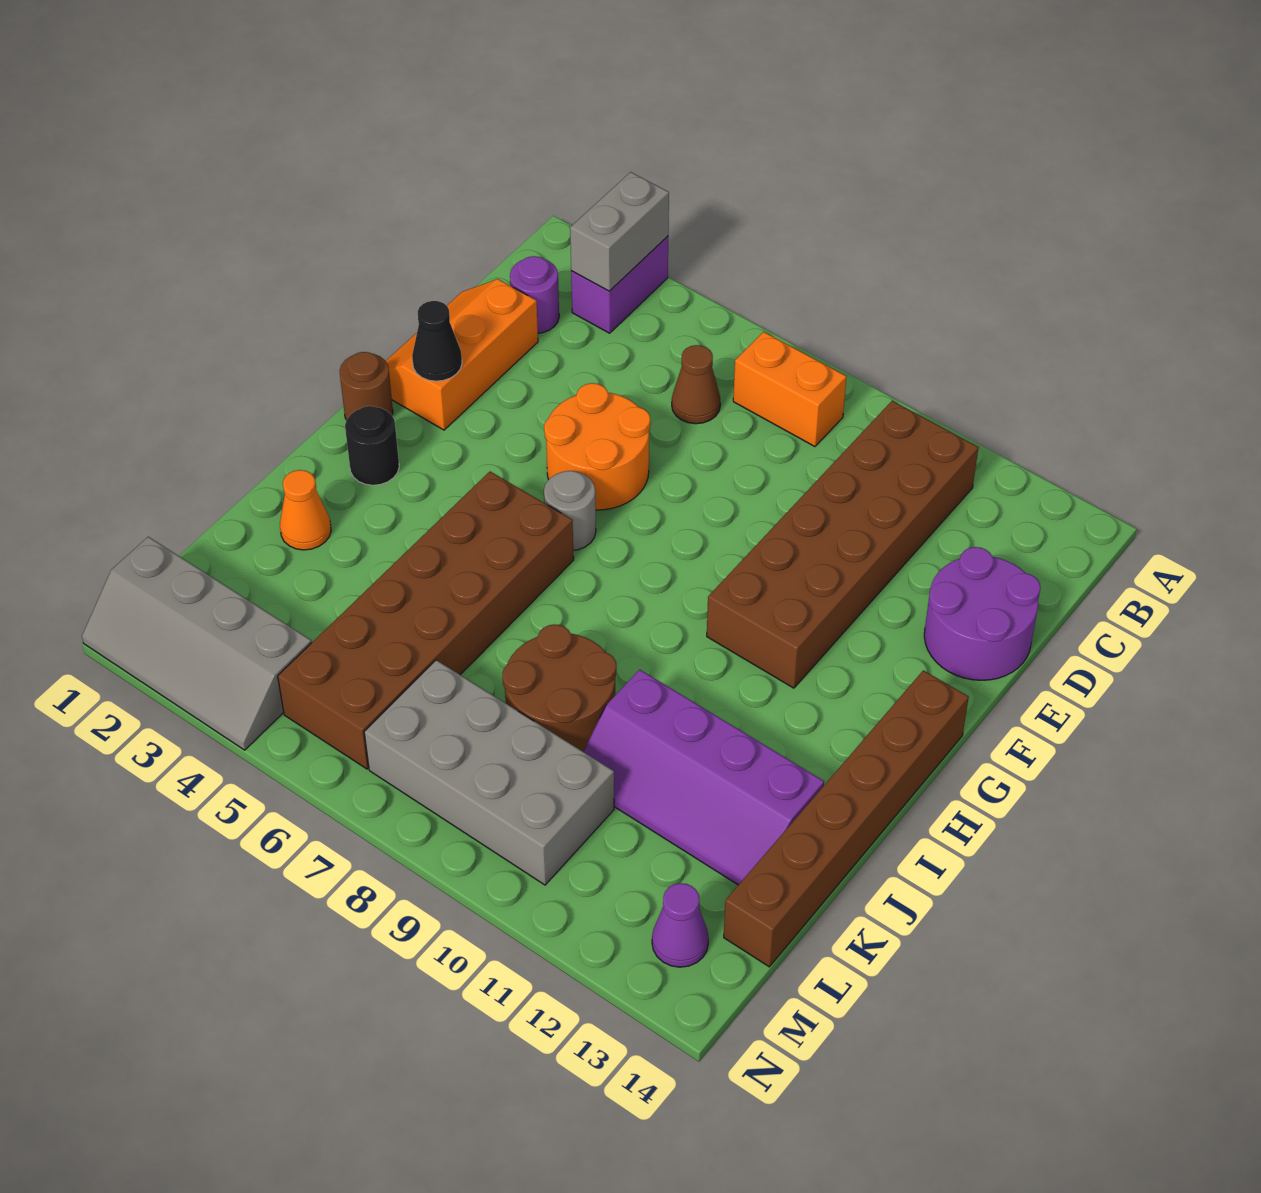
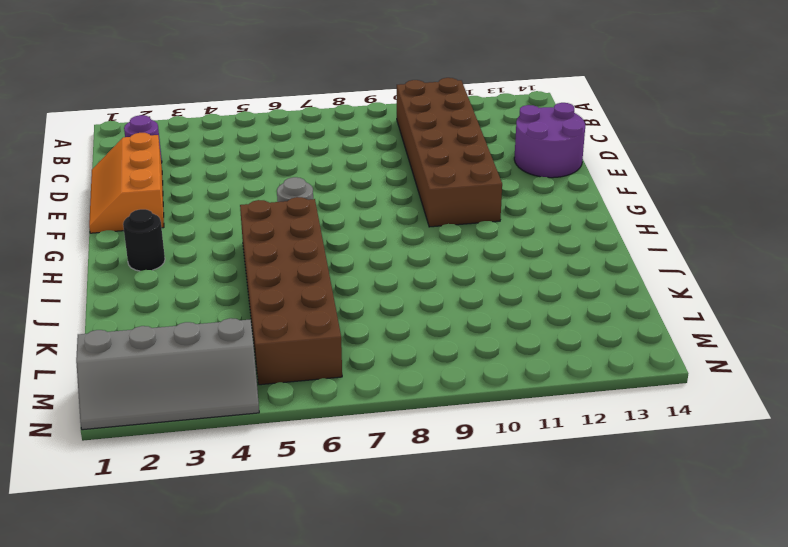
none -> purple brick A3:B3 level 1
none -> orange brick B7:B8 level 1
none -> brown cone C6 level 1

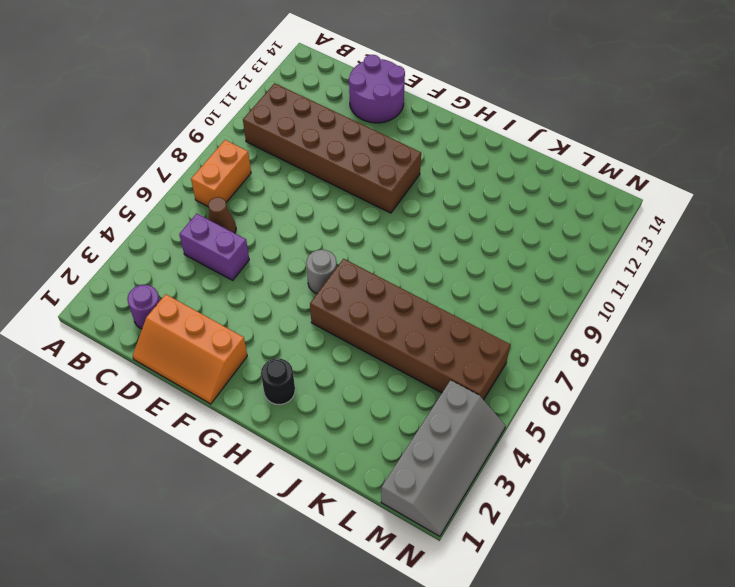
purple brick C5:D5 level 1 -> purple brick A3:B3 level 1
none -> orange round brick E5:F6 level 1
none -> brown round brick G1 level 1
none -> brown brick G14:L14 level 1

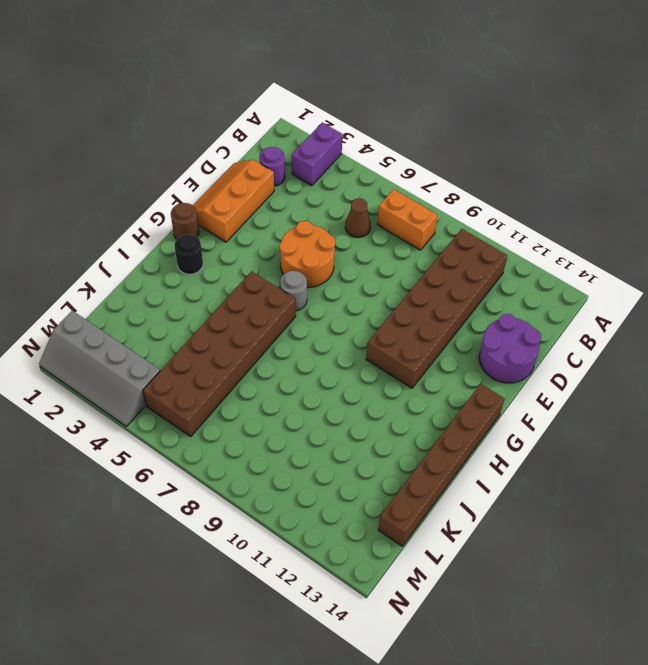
none -> orange cone J2 level 1
none -> brown round brick J8:K9 level 1
none -> purple slope J10:K13 level 1 top J

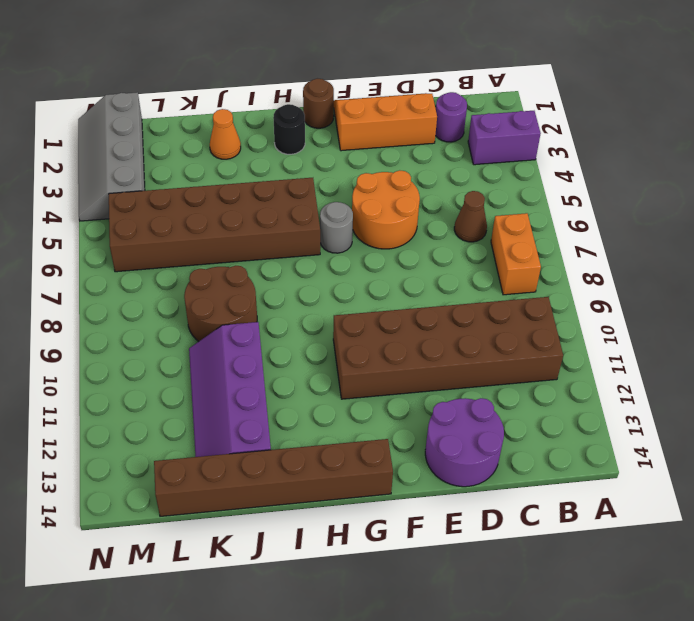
none -> grey brick L7:M10 level 1
none -> purple cone M13 level 1
none -> grey brick A3:B3 level 2

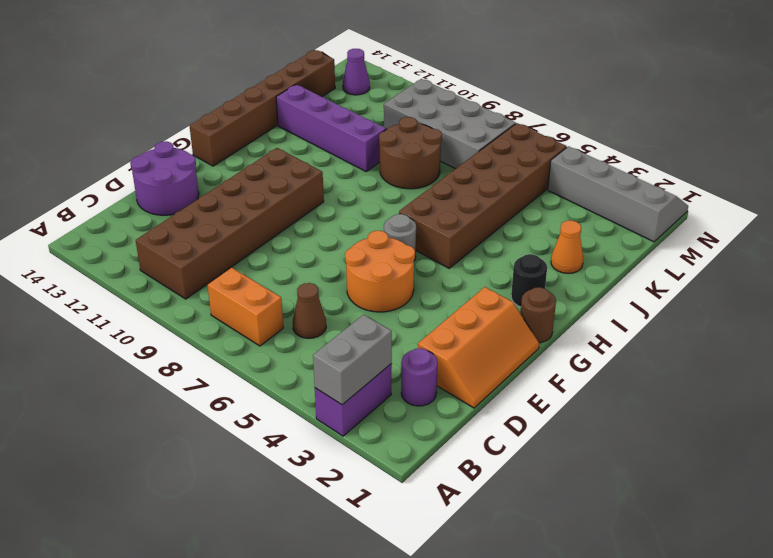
none -> black cone F2 level 2

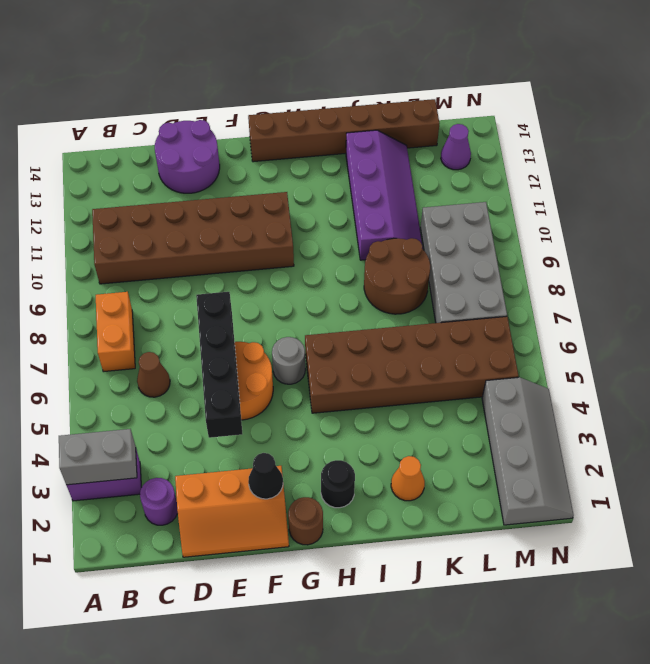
black brick E4:E7 level 2 -> none

